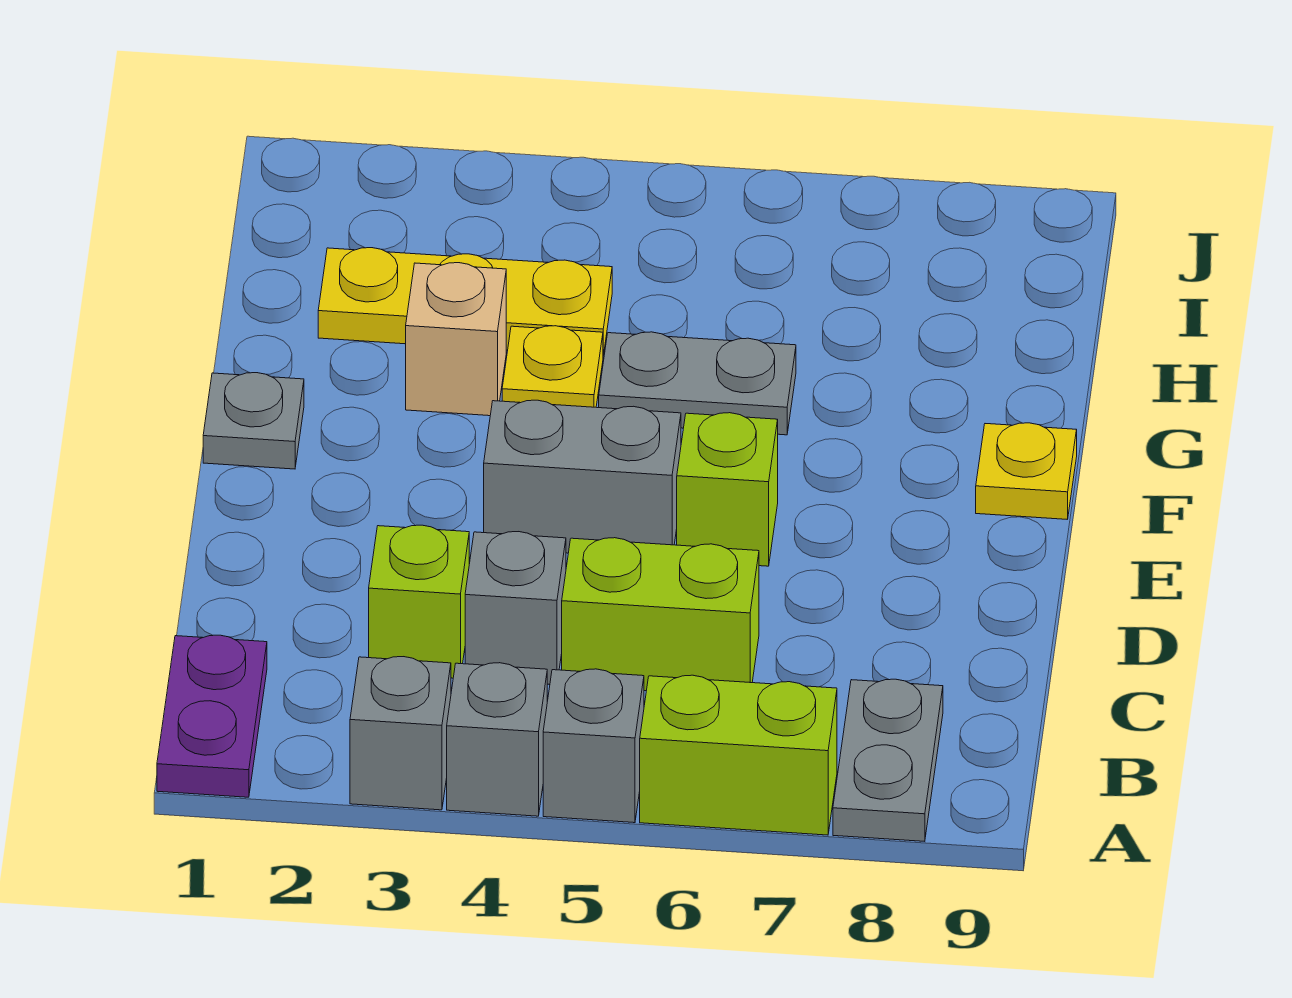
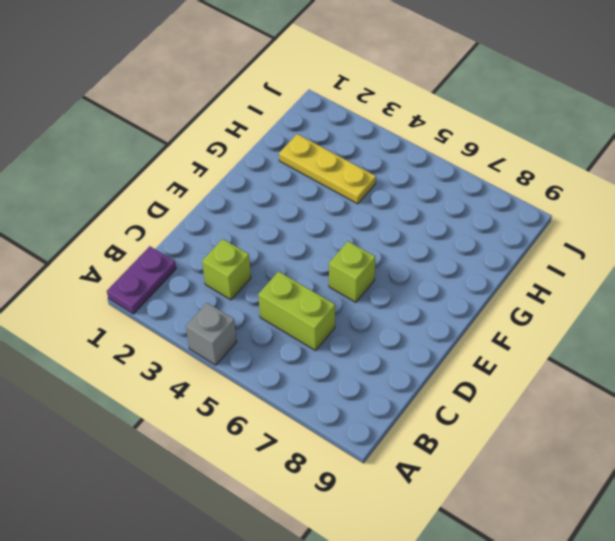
none -> grey brick A3 level 1
none -> grey brick A5 level 1
none -> lime brick A6:A7 level 1

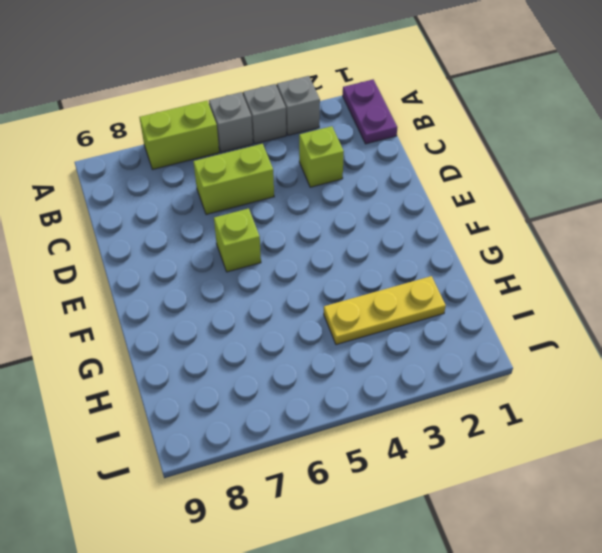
none -> grey plate A8:B8 level 1
none -> grey brick C4 level 1
none -> grey brick E4:E5 level 1

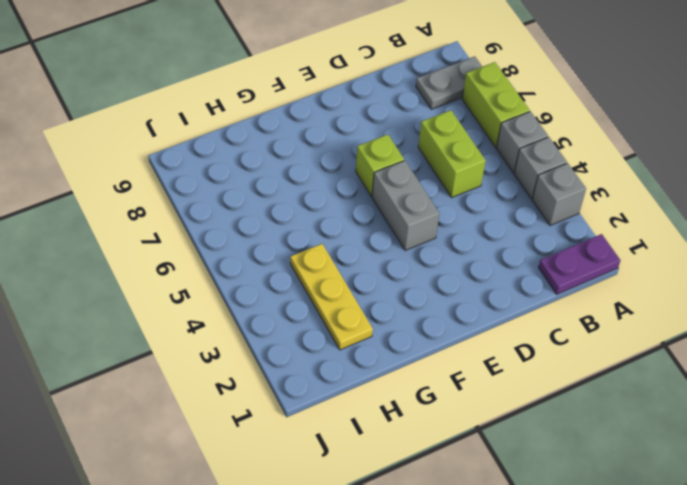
none -> lime brick C3 level 1
none -> grey brick C4 level 1
none -> grey plate F1 level 1

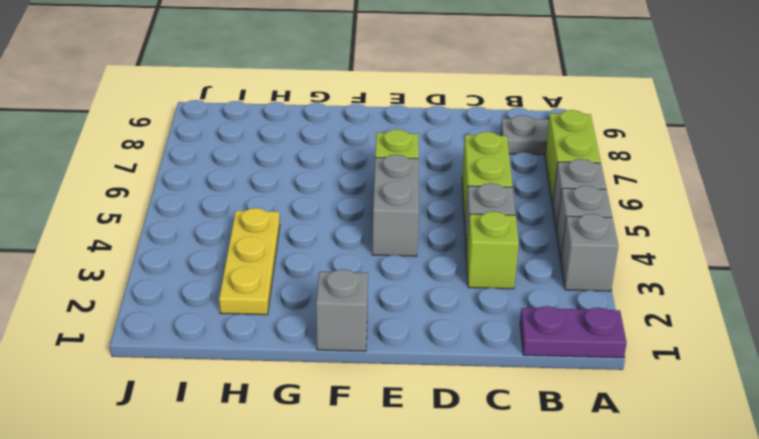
grey brick F1 level 1 -> grey plate F1 level 1
none -> yellow plate F9 level 1
none -> tan brick G3 level 1
none -> yellow plate G4 level 1

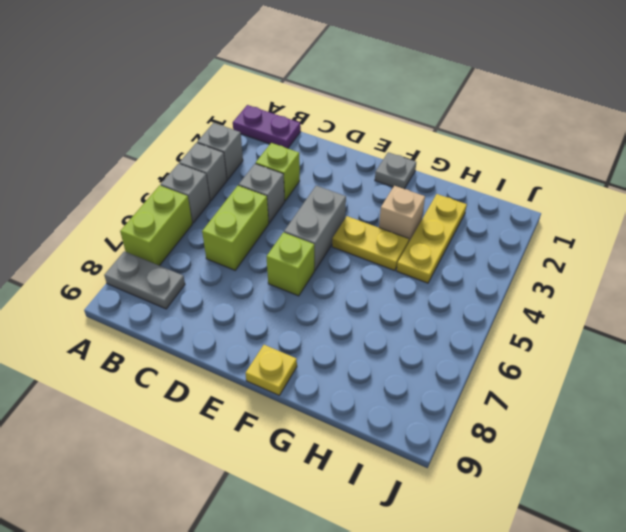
yellow plate F4:G4 level 1 -> yellow plate G4 level 1
none -> grey plate G5:G6 level 1

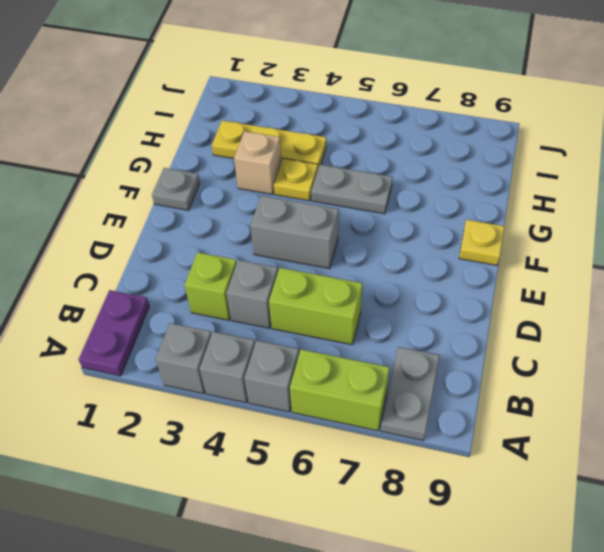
none -> lime brick E6 level 1

